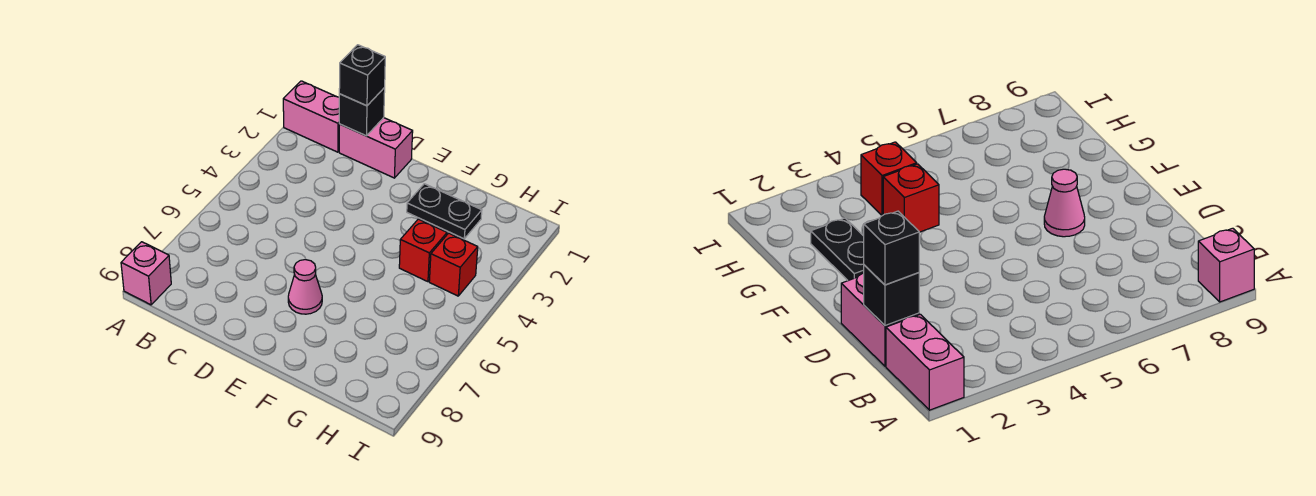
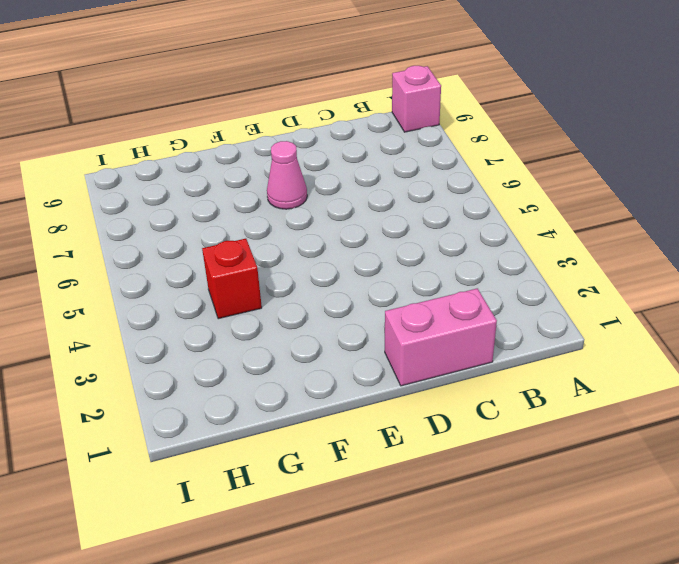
none -> pink brick A1:B1 level 1
none -> black plate F2:G2 level 1

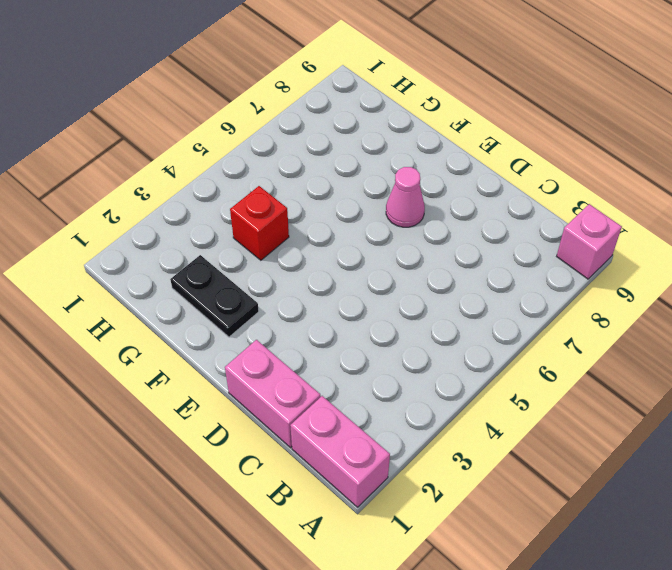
none -> red brick H4 level 1
none -> black brick C1 level 2

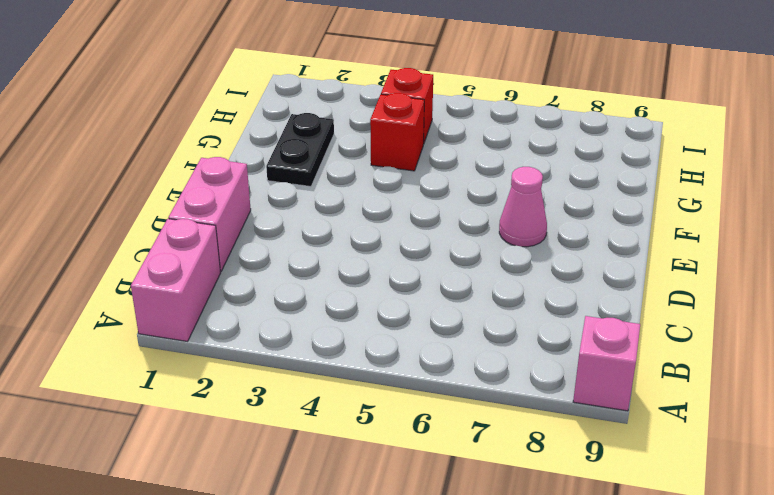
none -> black brick C1 level 2
none -> black brick C1 level 3

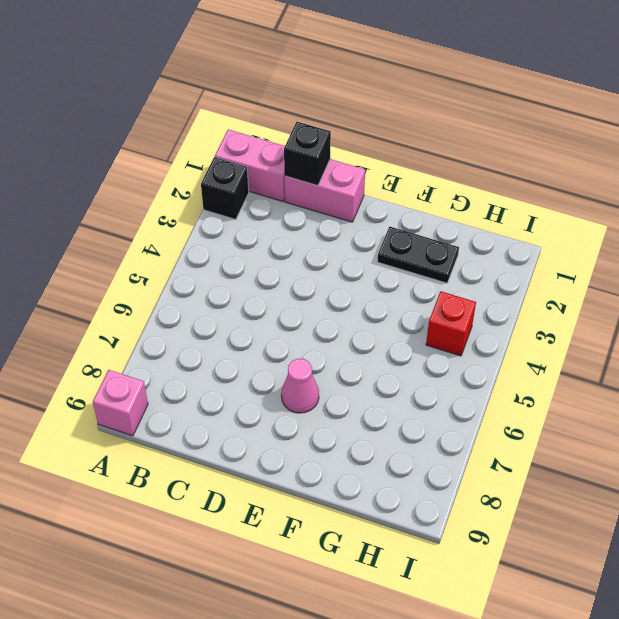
black brick A2 level 1 -> black brick C1 level 3
none -> red brick G4 level 1

